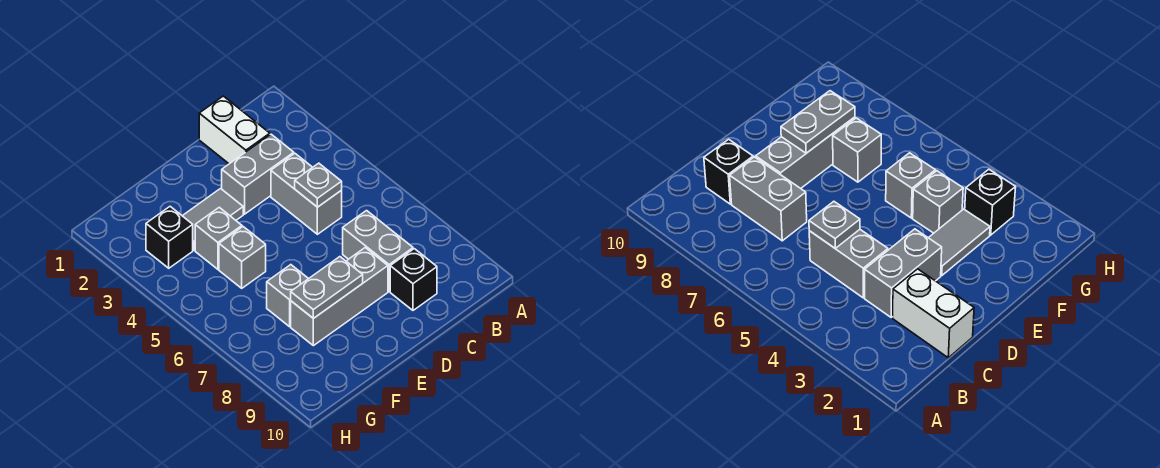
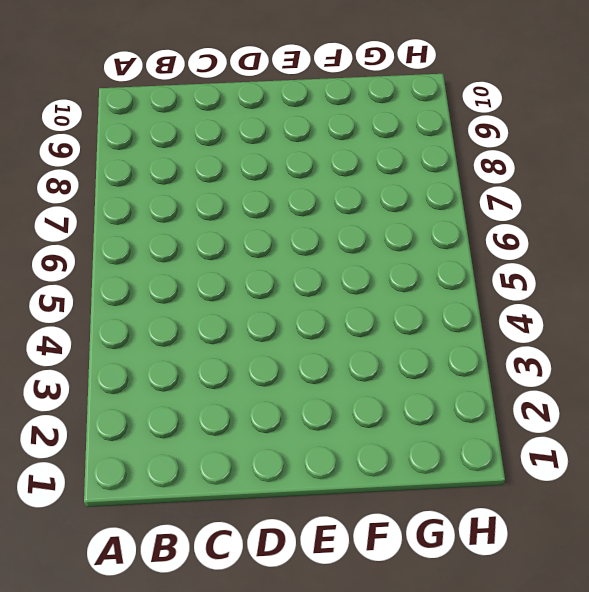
none -> white brick C1:C2 level 1
none -> grey brick C3:D3 level 1
none -> grey brick C4:C5 level 1

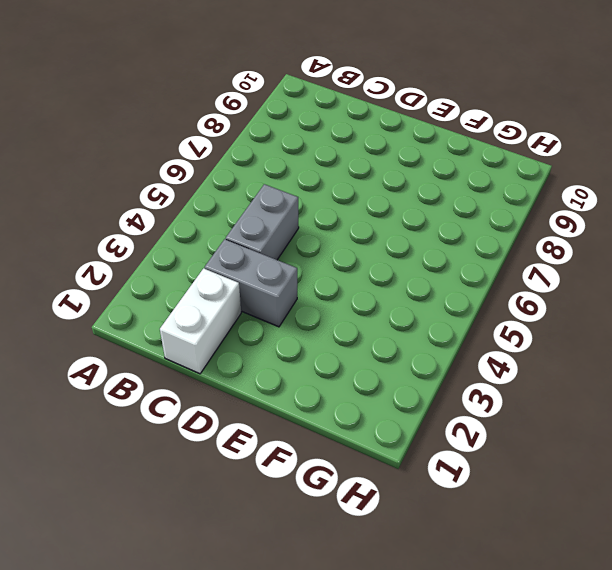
none -> grey brick C7:C8 level 1
none -> black brick C9 level 1
none -> grey brick D8:F8 level 1

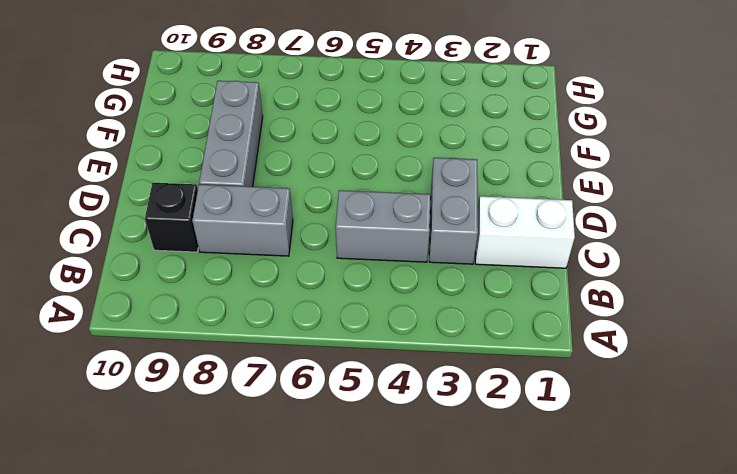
none -> grey tile E3:F3 level 1
none -> grey brick F4 level 1
none -> grey brick F5 level 1

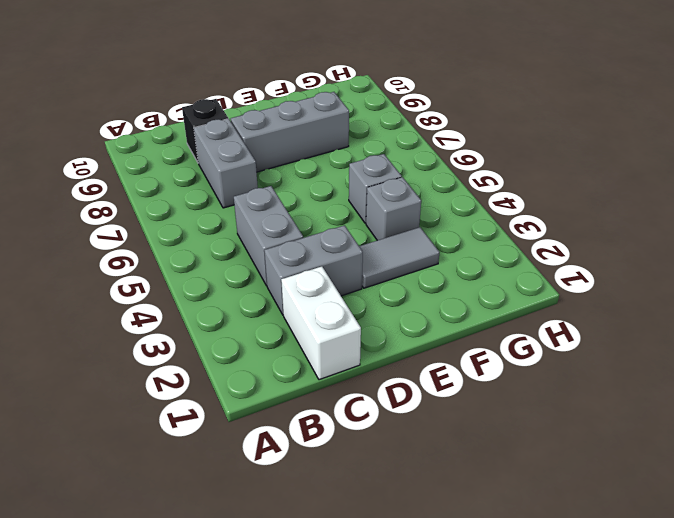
none -> grey brick F7 level 1
none -> black brick G3 level 1
none -> grey plate C5 level 2

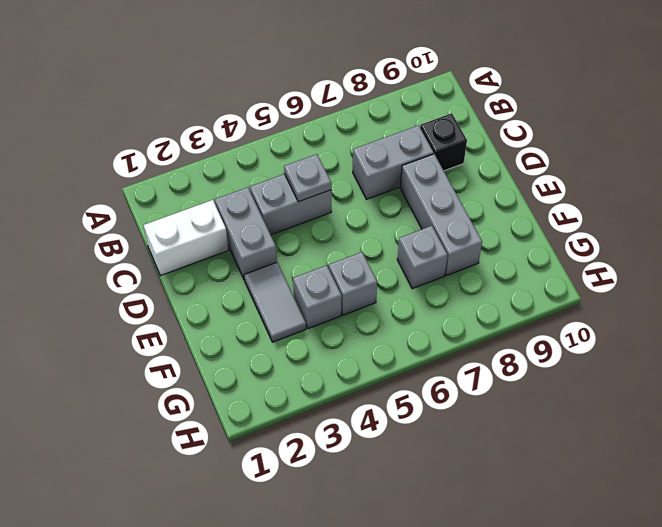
none -> black brick G3 level 1
none -> grey plate E8:F8 level 2

